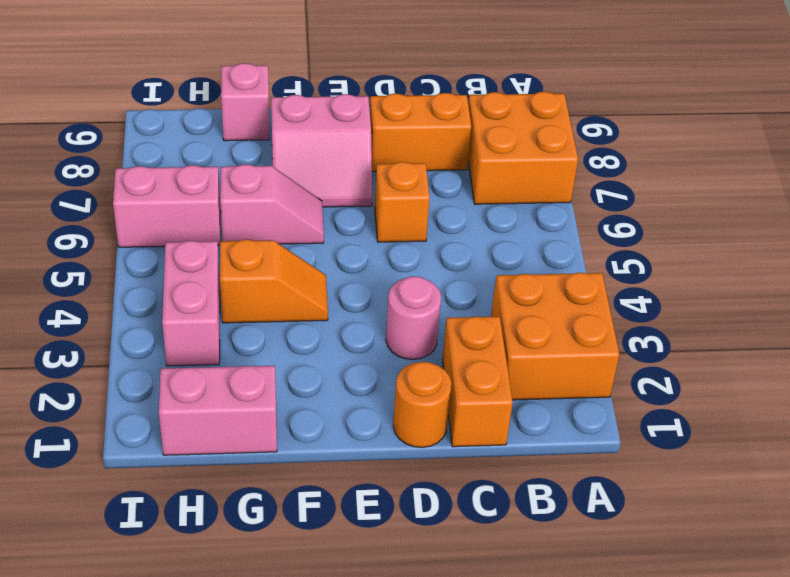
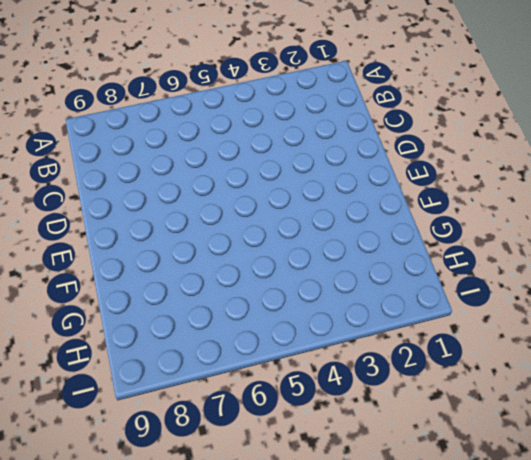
none -> orange brick A2:B3 level 1
none -> orange brick A7:B8 level 1
none -> orange brick C1:C2 level 1

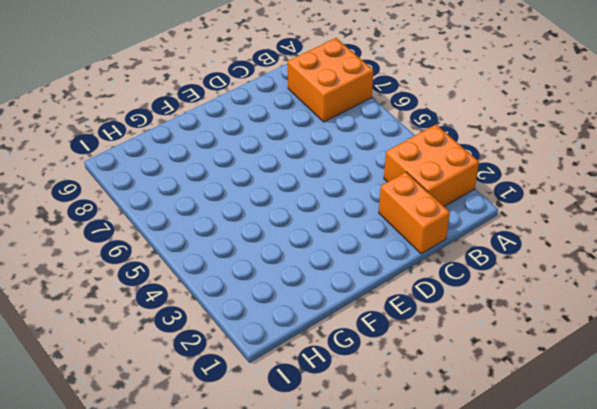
none -> orange brick C8:D8 level 1
none -> orange round brick D1 level 1
none -> pink round brick D3 level 1

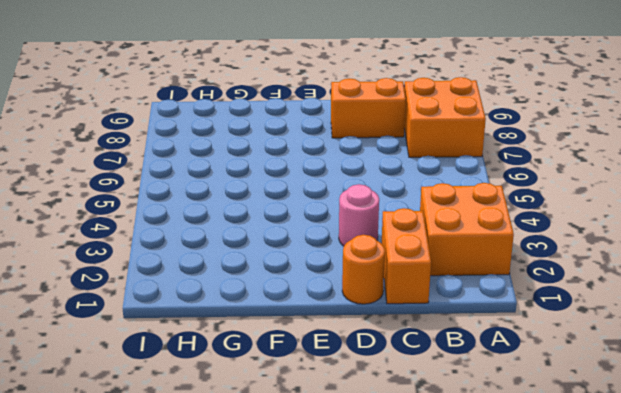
none -> orange brick D6 level 1
none -> pink slope E7:F8 level 1 top 8
none -> orange slope F4:G4 level 1 top G

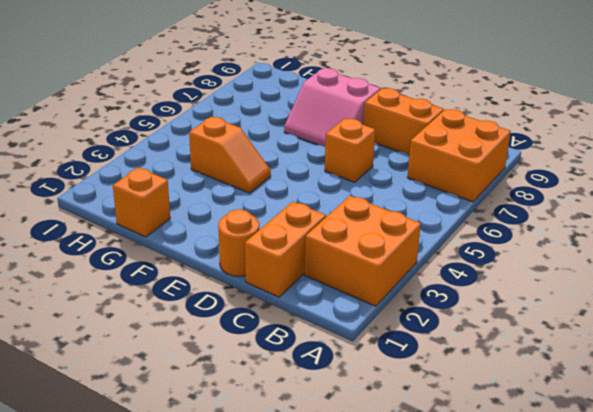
orange brick G1 level 1 -> pink brick G1:H1 level 1
none -> pink round brick D3 level 1
none -> pink slope F6:G6 level 1 top G
none -> pink brick G9 level 1

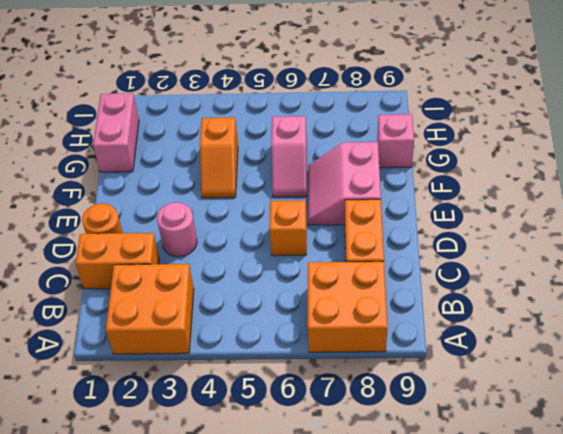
none -> pink brick H3:H4 level 1
none -> pink brick H6:I6 level 1

